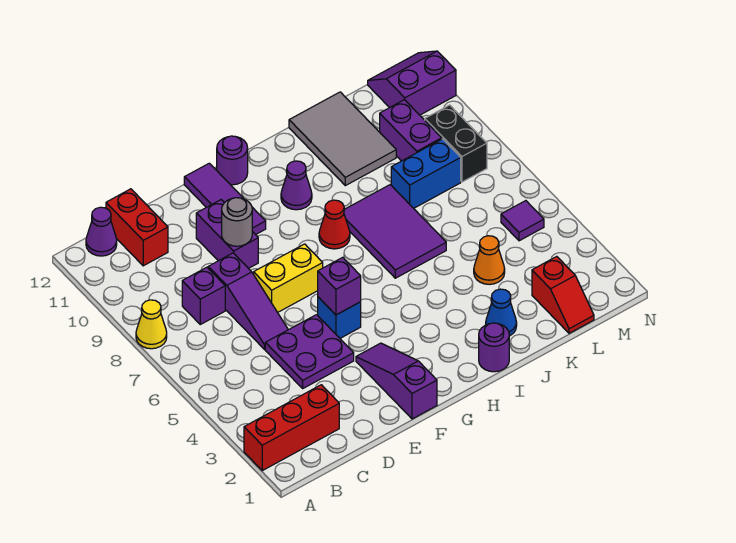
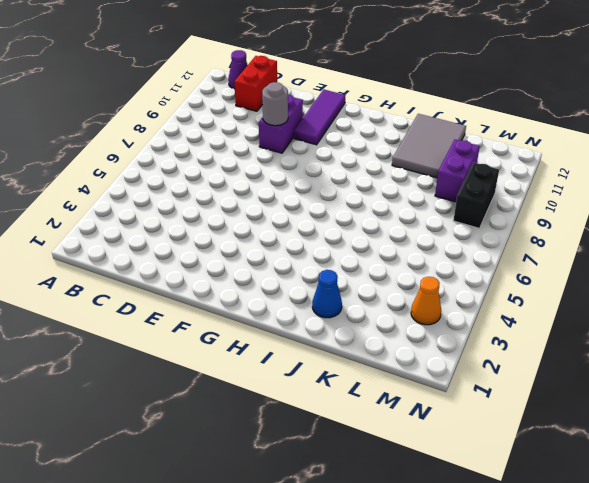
orange cone M3 level 1 -> orange cone K4 level 1
none -> red brick A2:C2 level 1
none -> yellow cone A8 level 1
none -> purple brick C8 level 1

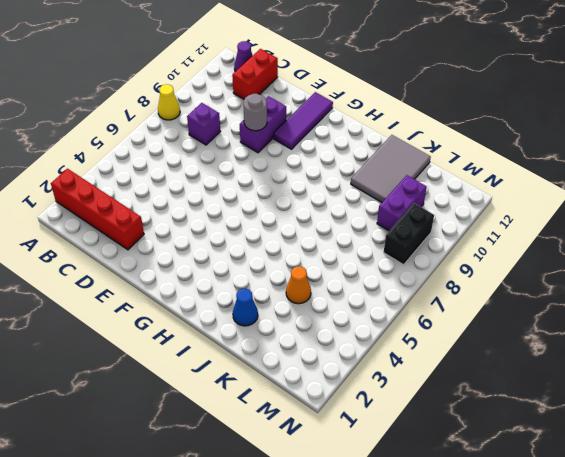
red brick A2:D2 level 1 -> red brick A2:C2 level 1
none -> purple plate D4:E5 level 1
none -> purple slope D6:D8 level 1 top 8
none -> yellow brick E7:F7 level 1

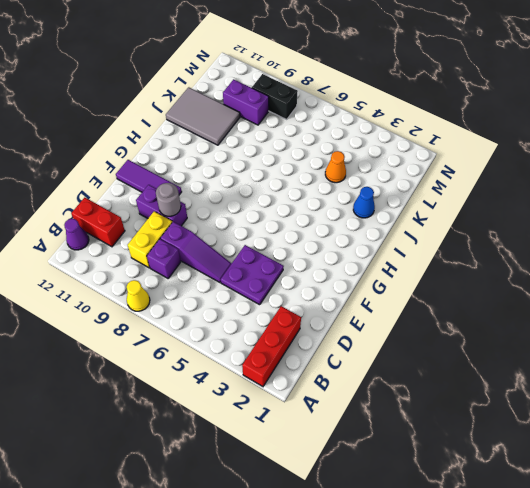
yellow brick C9:D9 level 1 -> yellow brick E7:F7 level 1
none -> purple slope F1:F3 level 1 top 1
none -> blue brick F5 level 1
none -> purple round brick G12 level 1

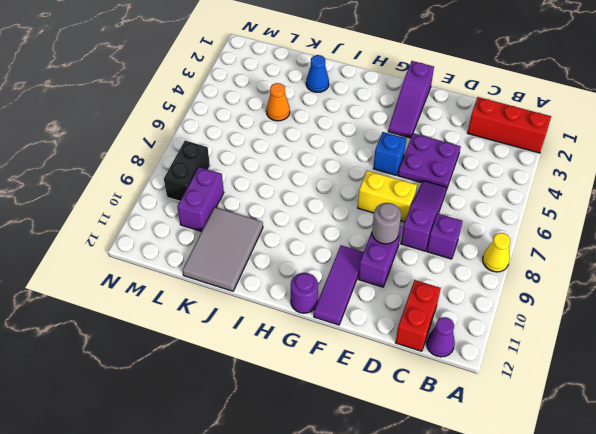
none -> red cone H8 level 1
none -> purple cone H10 level 1
none -> purple round brick I1 level 1

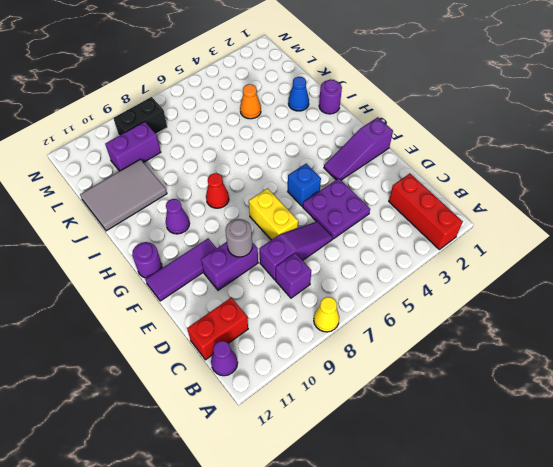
none -> purple tile I6:J8 level 1
none -> blue brick K8:L8 level 1
none -> red slope L1:L2 level 1 top 2

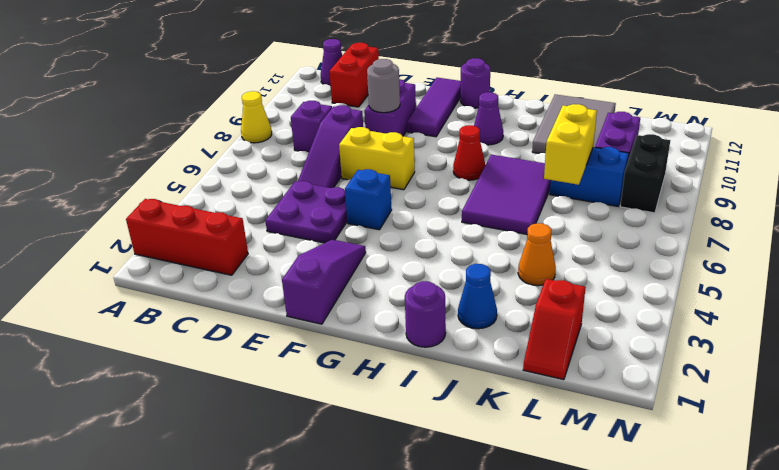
yellow brick K7:K8 level 2 -> none
none -> purple tile M5 level 1
none -> purple slope M11:N12 level 1 top 11
none -> purple brick F5 level 2

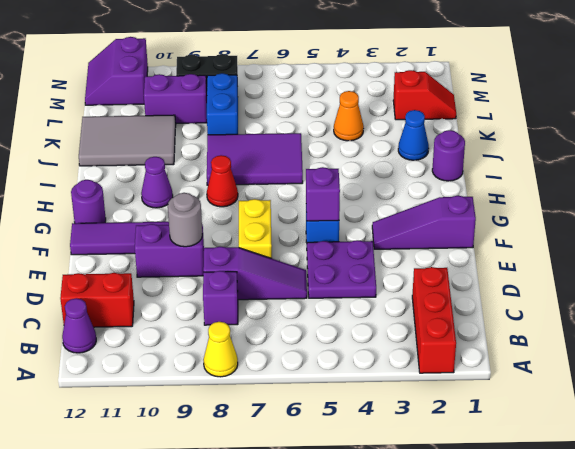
none -> purple tile M5 level 1

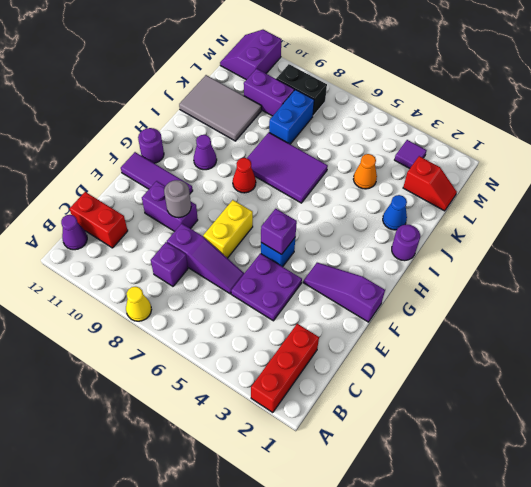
purple tile M3 level 1 -> purple tile M5 level 1

